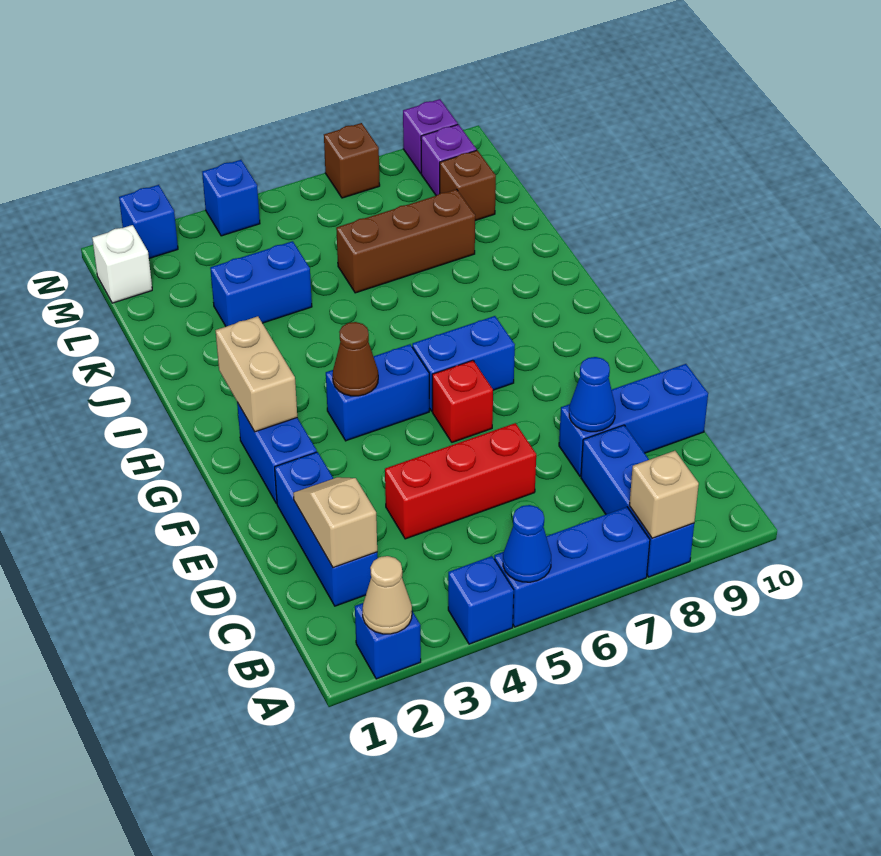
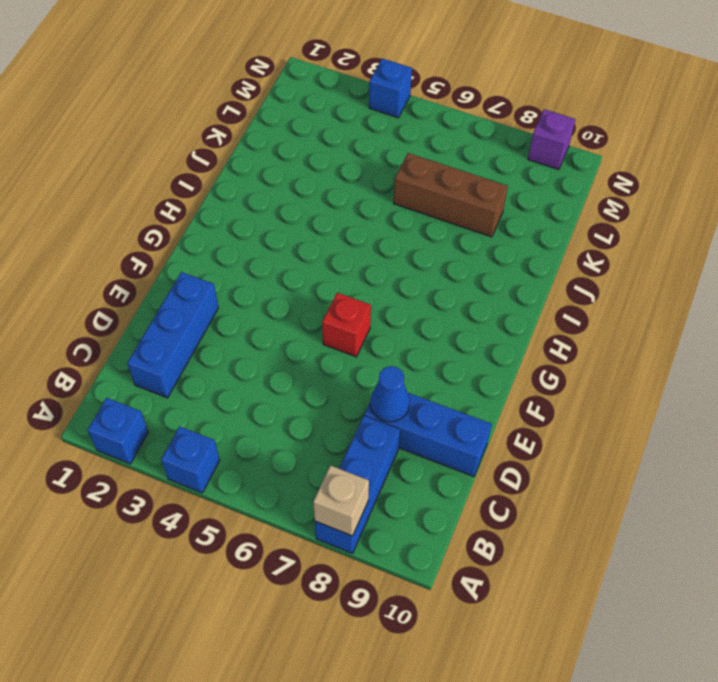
none -> blue brick A5:A7 level 1
none -> red brick D4:D6 level 1
none -> blue brick F2:G2 level 1

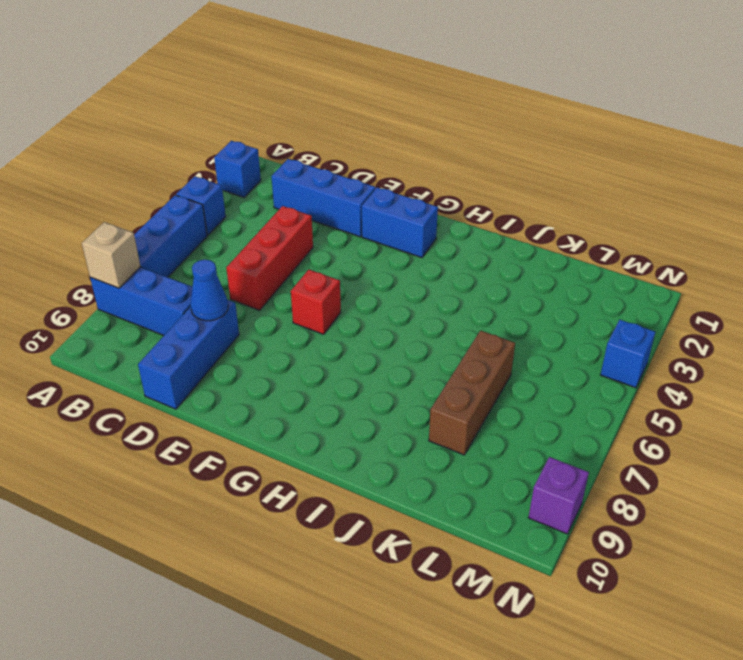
none -> blue brick G4:G5 level 1
none -> blue brick G6:G7 level 1
none -> blue brick K3:K4 level 1

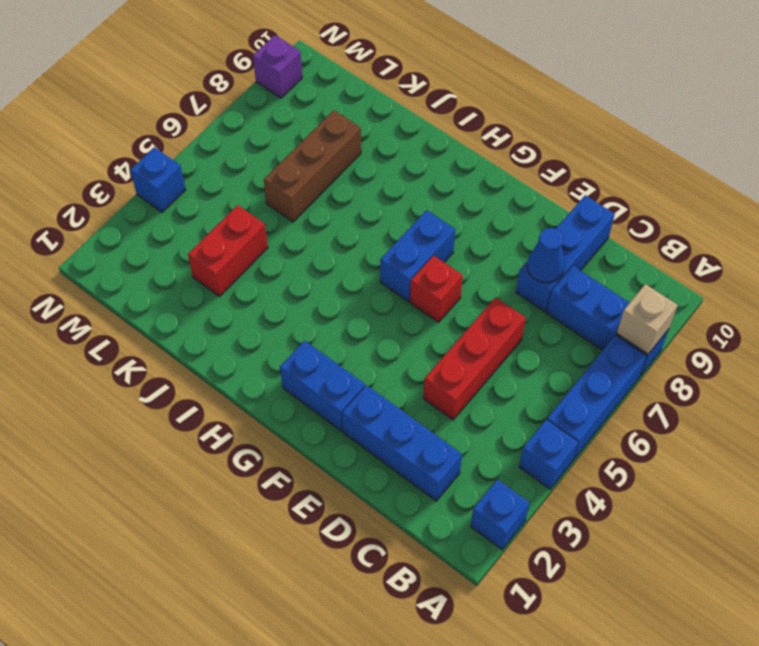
red brick K3:K4 level 1 -> blue brick K3:K4 level 1
none -> blue brick G4:G5 level 1
none -> brown brick L9 level 1
none -> white brick M1 level 1

